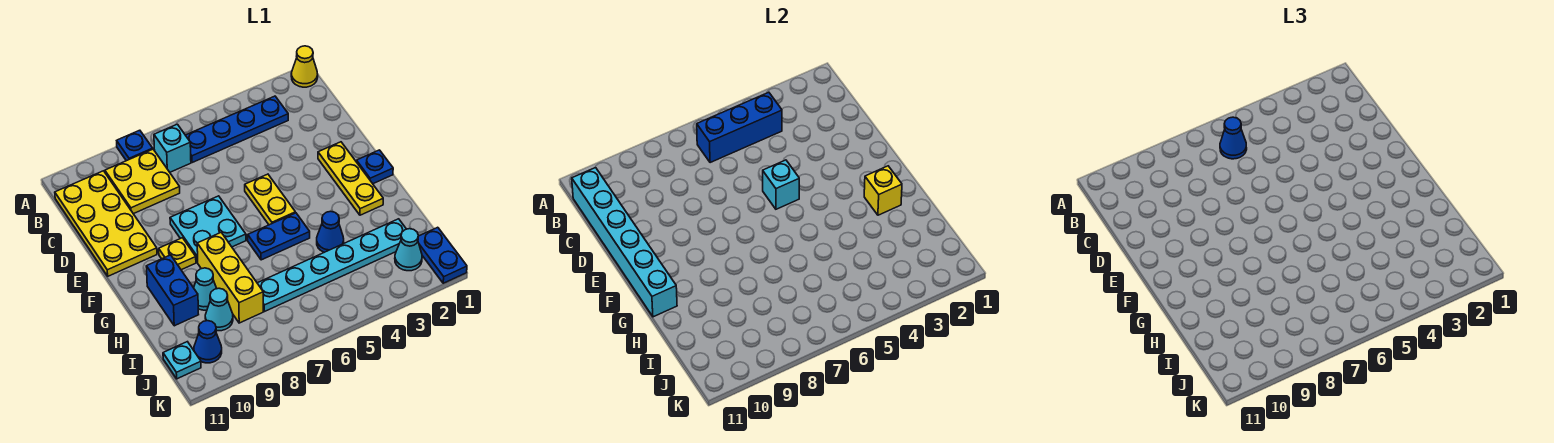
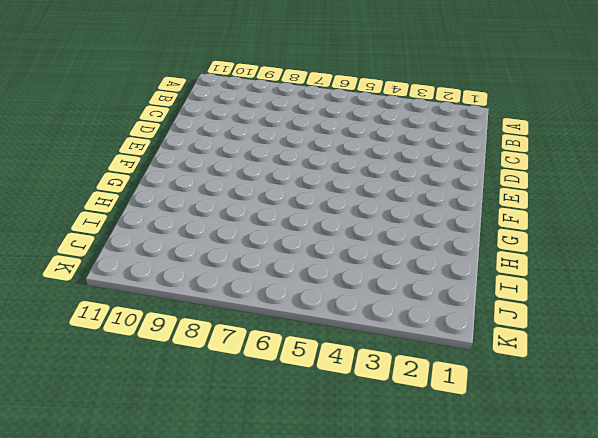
none -> yellow cone A1 level 1
none -> blue plate A8 level 1
none -> blue plate B3:B6 level 1

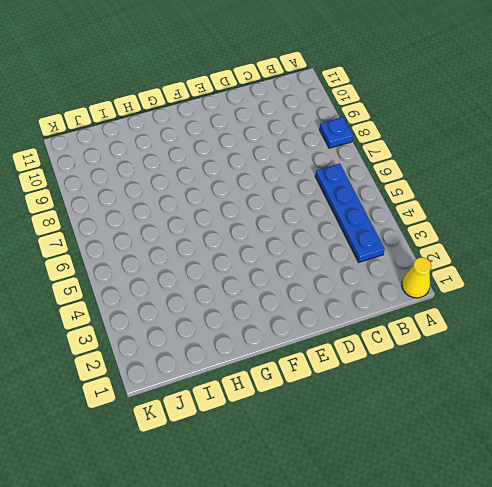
none -> cyan brick B7 level 1
none -> yellow plate B8:C9 level 1
none -> yellow plate B10:E11 level 1

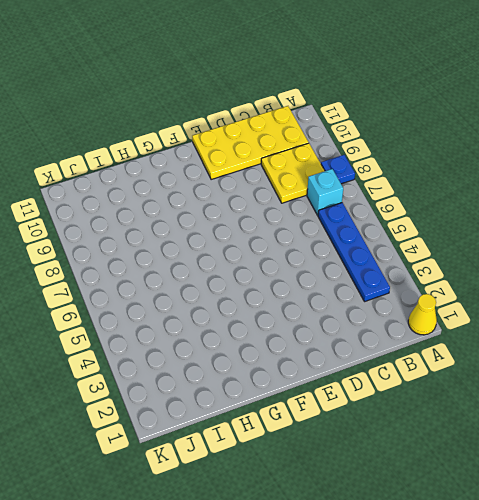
none -> yellow plate E2:G2 level 1
none -> yellow plate E5:F5 level 1
none -> cyan plate E7:F8 level 1

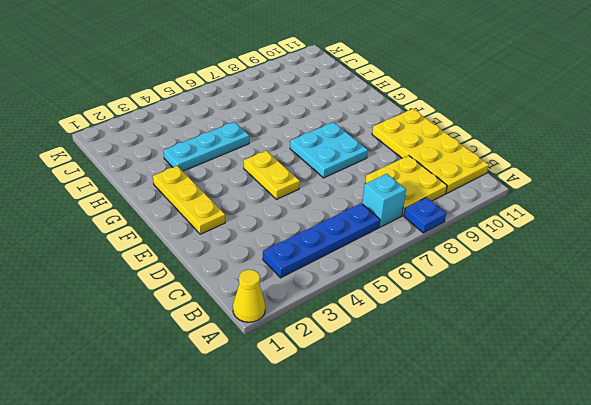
cyan plate H3:H5 level 1 -> blue cone H4 level 1
none -> blue plate F1 level 1
none -> yellow plate F9 level 1
none -> blue plate G5:G6 level 1

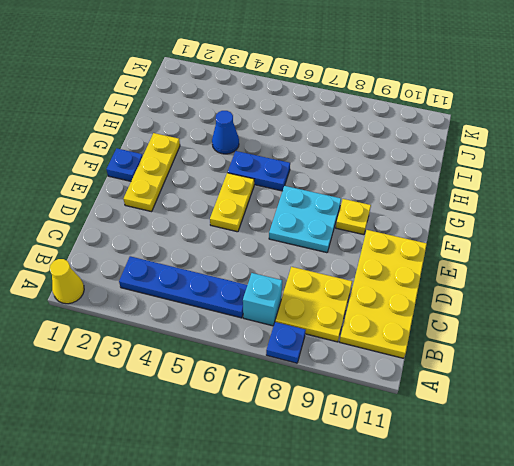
none -> yellow brick G8:I8 level 1
none -> blue brick G10:H10 level 1
none -> cyan cone H9 level 1

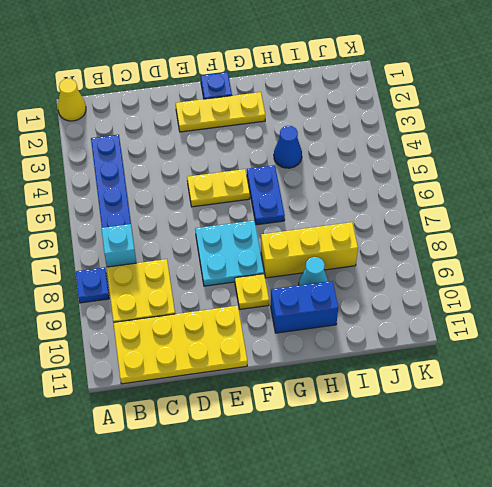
none -> cyan plate I2:I7 level 1
none -> cyan cone I9 level 1
none -> blue plate J1:K1 level 1

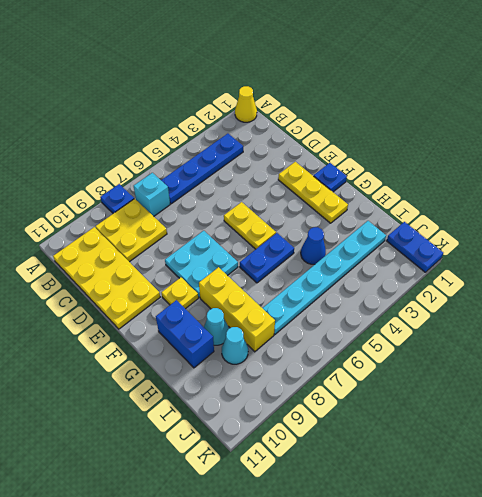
none -> cyan cone J2 level 1
none -> blue cone J10 level 1
none -> cyan plate J11 level 1

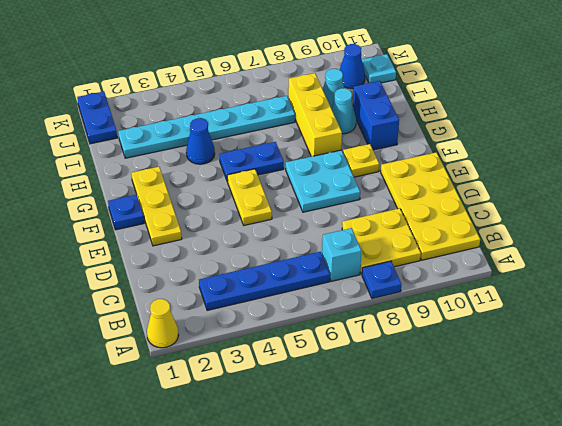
none -> cyan cone J2 level 1
none -> blue brick B4:B6 level 2
none -> cyan brick B11:G11 level 2

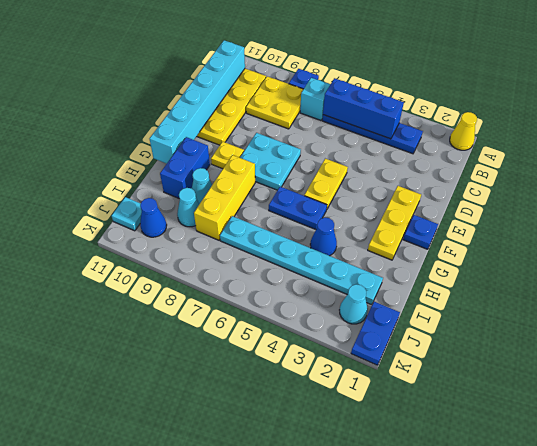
none -> cyan brick E5 level 2
none -> yellow brick G2 level 2
none -> blue cone B6 level 3

